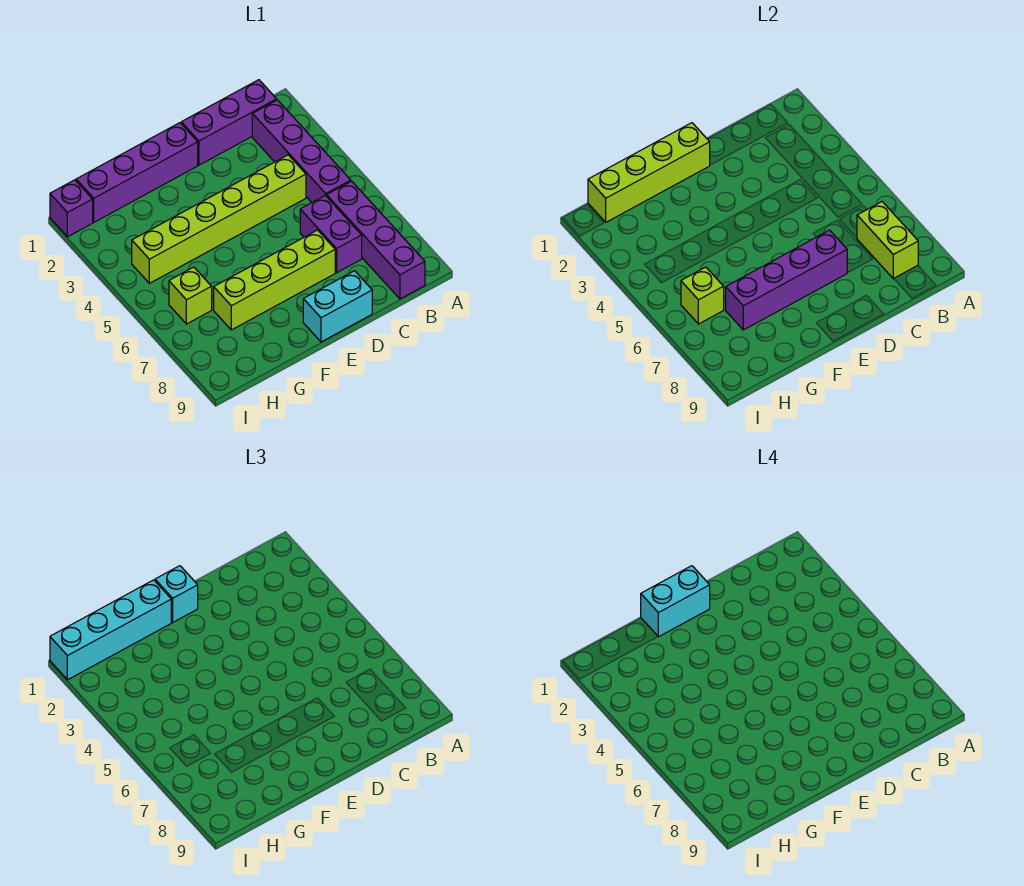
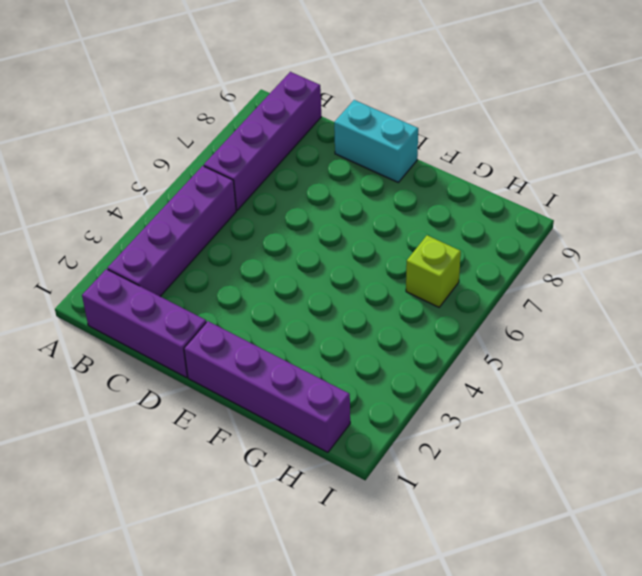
none -> lime brick C4:H4 level 1
none -> purple brick C6:C7 level 1
none -> lime brick D7:G7 level 1

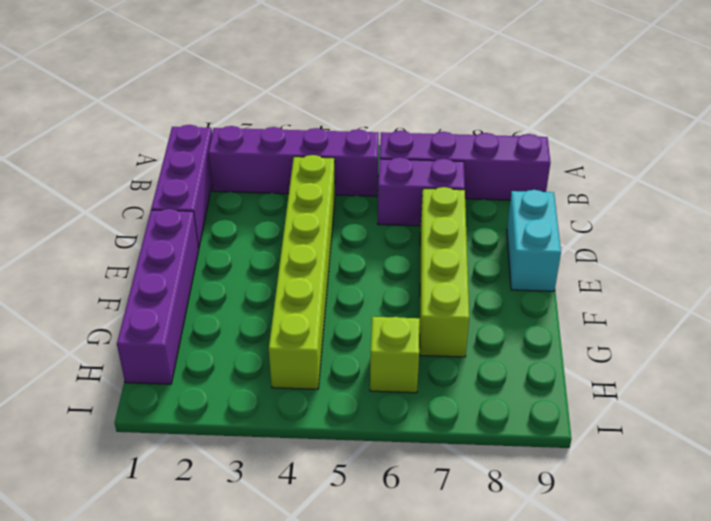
none -> purple brick I1 level 1
none -> lime brick B7:B8 level 2
none -> purple brick D7:G7 level 2

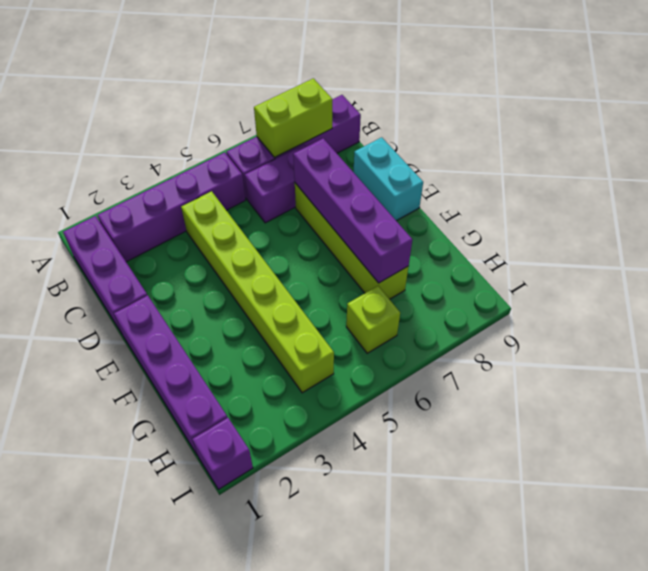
none -> lime brick E1:H1 level 2
none -> lime brick H6 level 2
none -> cyan brick E1 level 3

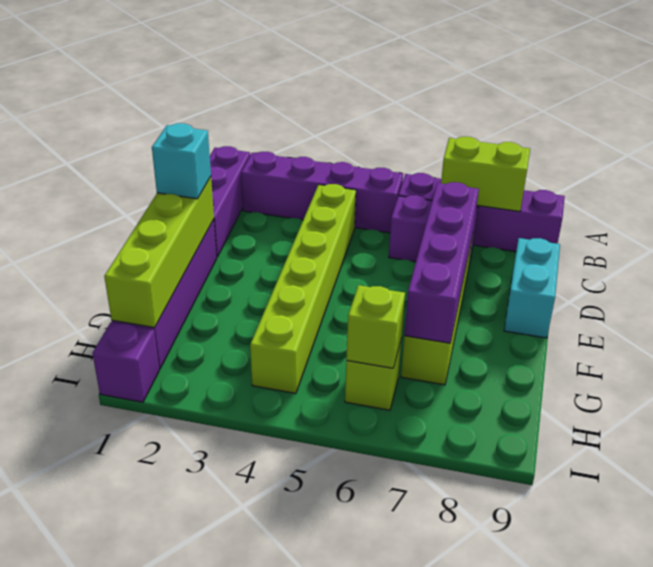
none -> cyan brick F1:I1 level 3
none -> cyan brick E1:F1 level 4

